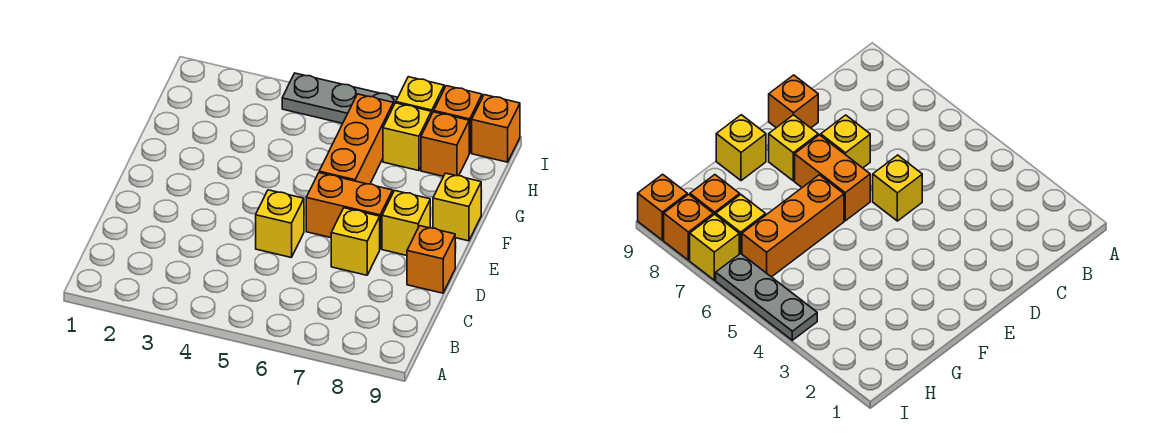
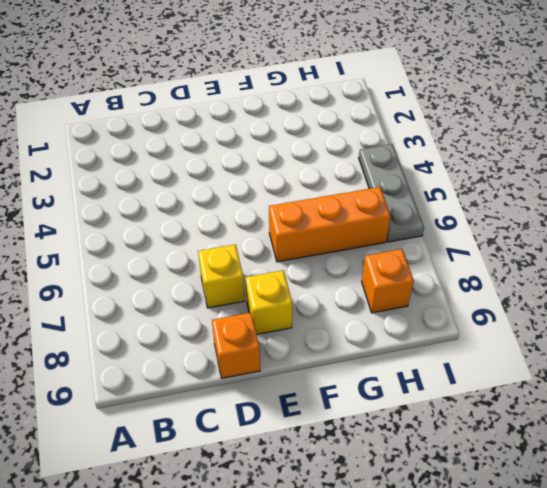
none -> yellow brick D5 level 1
none -> orange brick E6:E7 level 1
none -> yellow brick F9 level 1

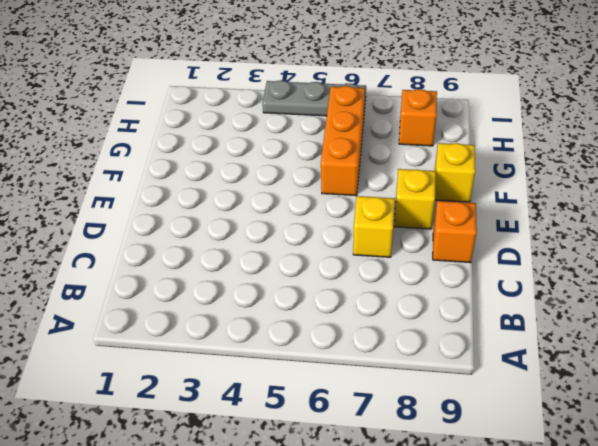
none -> yellow brick D5 level 1
none -> orange brick E6:E7 level 1
none -> yellow brick H7 level 1

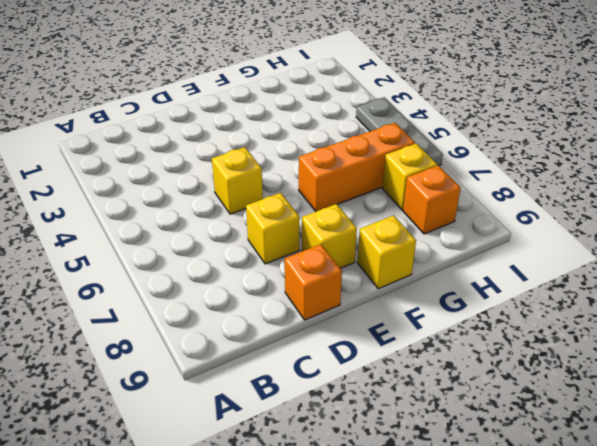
none -> orange brick E6:E7 level 1
none -> yellow brick I7 level 1
none -> orange brick I8 level 1

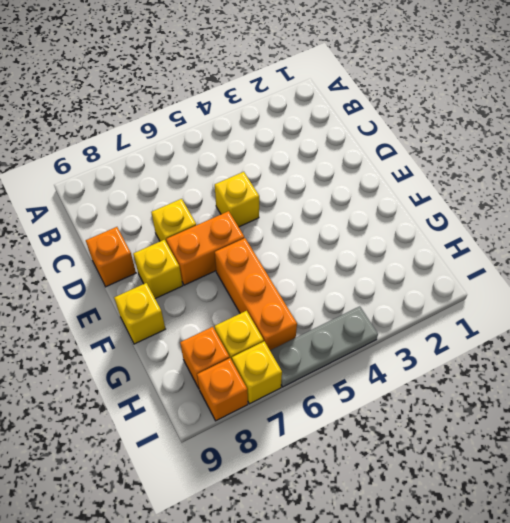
none -> orange brick I9 level 1

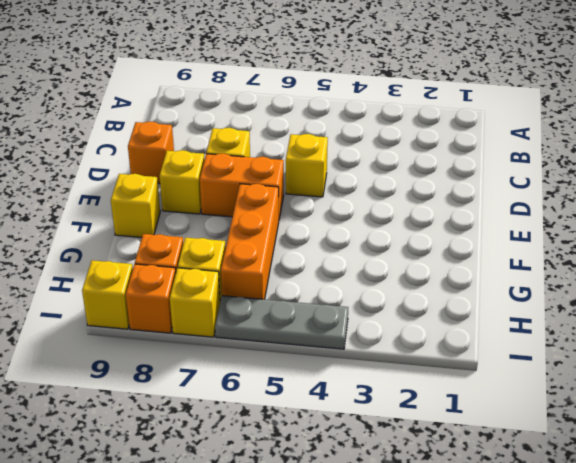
yellow brick I9 level 1 -> orange brick I9 level 1

